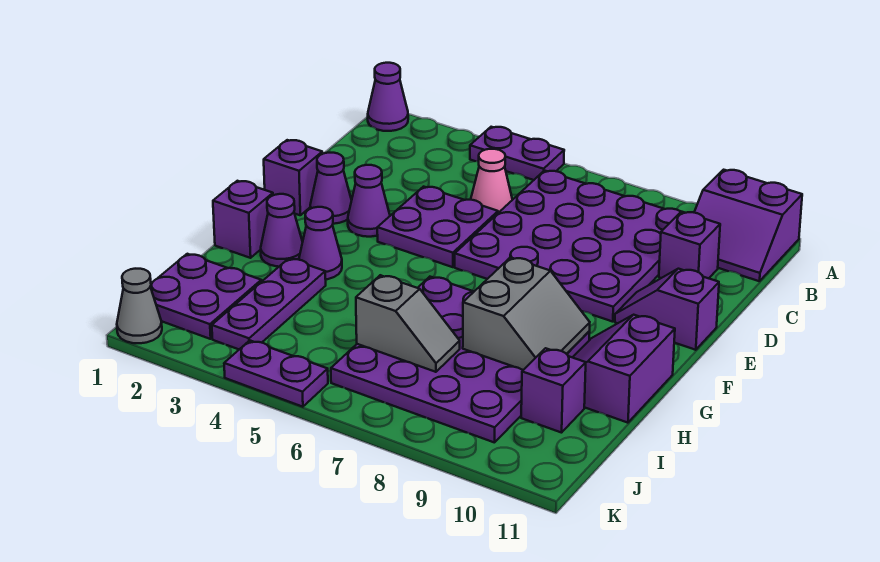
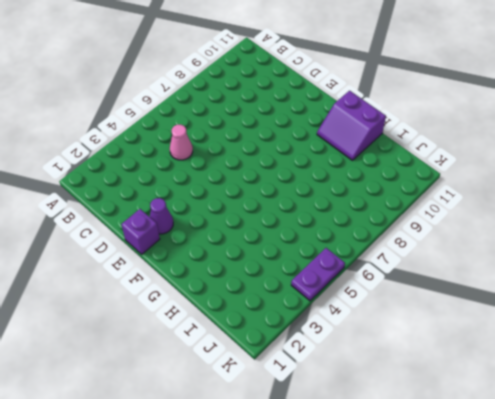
none -> purple cone A1 level 1
none -> purple plate A4:A5 level 1
none -> purple slope A10:B11 level 1 top A

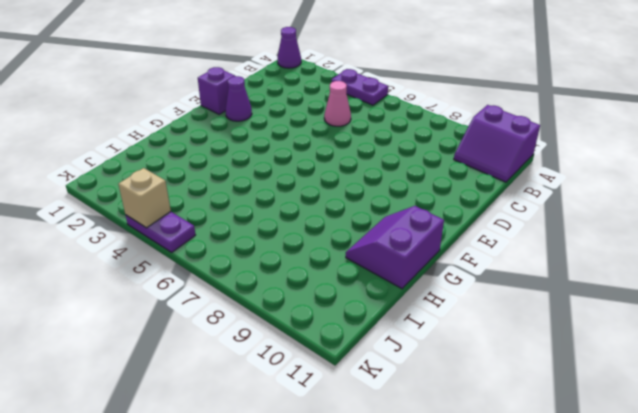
tan brick K4 level 2 -> none
none -> purple plate B6:E9 level 1
none -> purple brick C10 level 1
none -> purple plate D4:E5 level 1

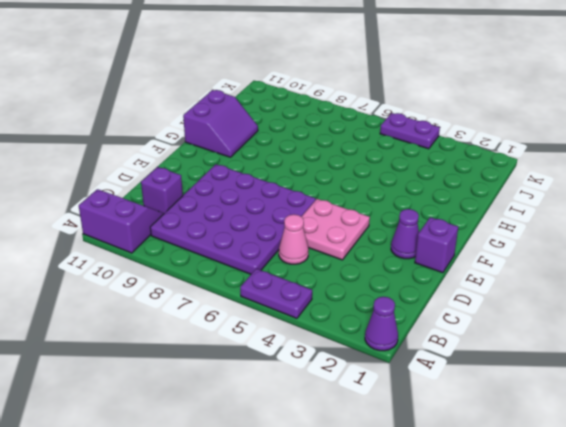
pink plate D4:E5 level 1 -> purple plate D4:E5 level 1
none -> purple cone E3 level 1
none -> purple slope E10:E11 level 1 top 11
none -> purple brick G1 level 1

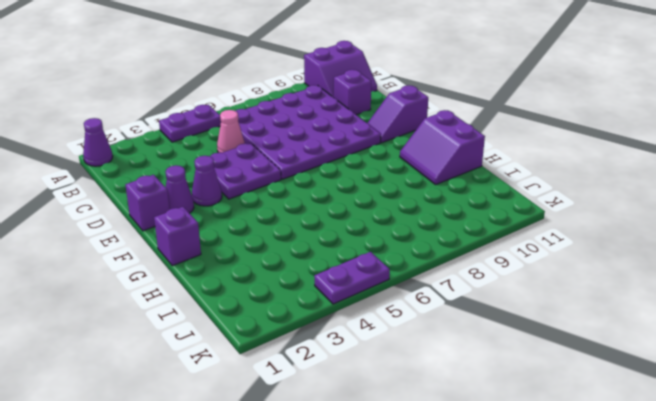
none -> purple cone G2 level 1
none -> purple cone G3 level 1
none -> purple plate G6:J9 level 1

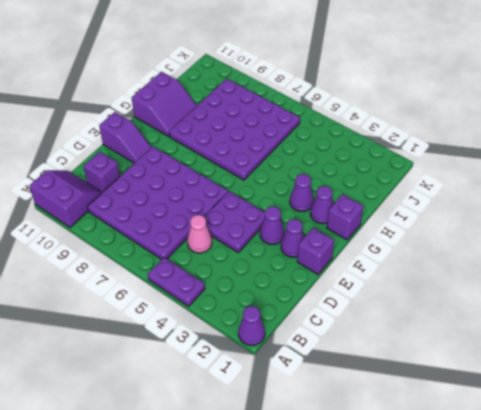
none -> purple plate H3:J3 level 1
none -> purple plate I1:J2 level 1
none -> purple brick I10 level 1

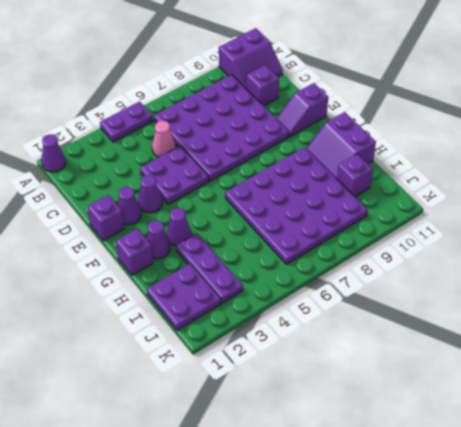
none -> grey cone K1 level 1
none -> purple plate K4:K5 level 1
none -> grey slope G8:H9 level 2 top 8

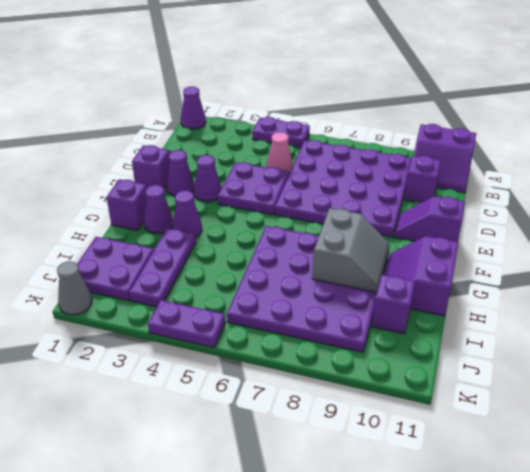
none -> grey slope I6:I7 level 2 top 6

